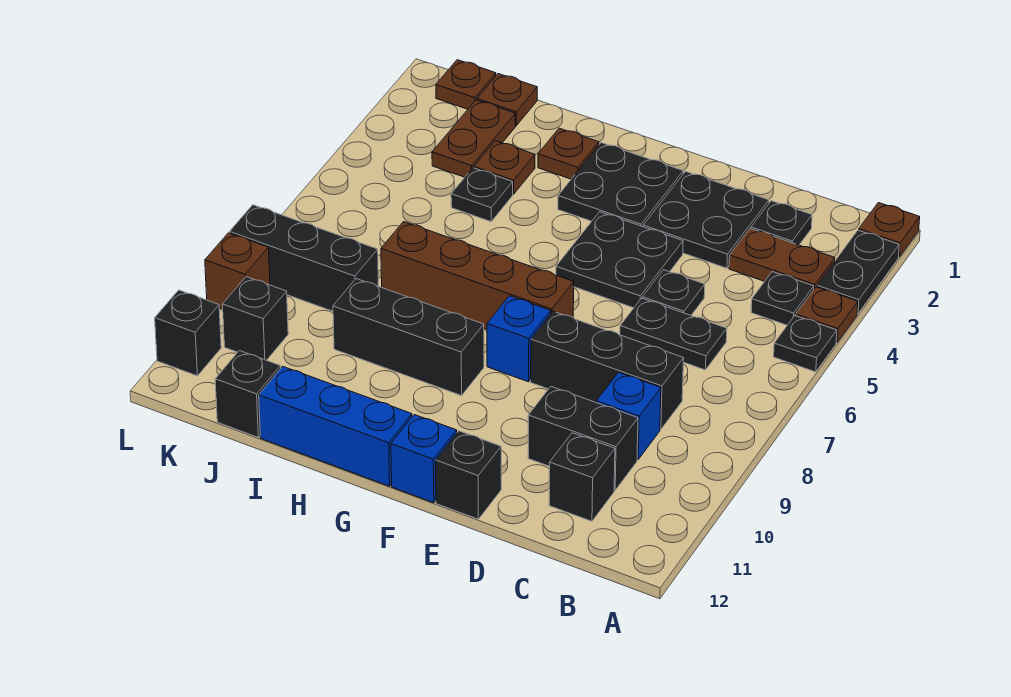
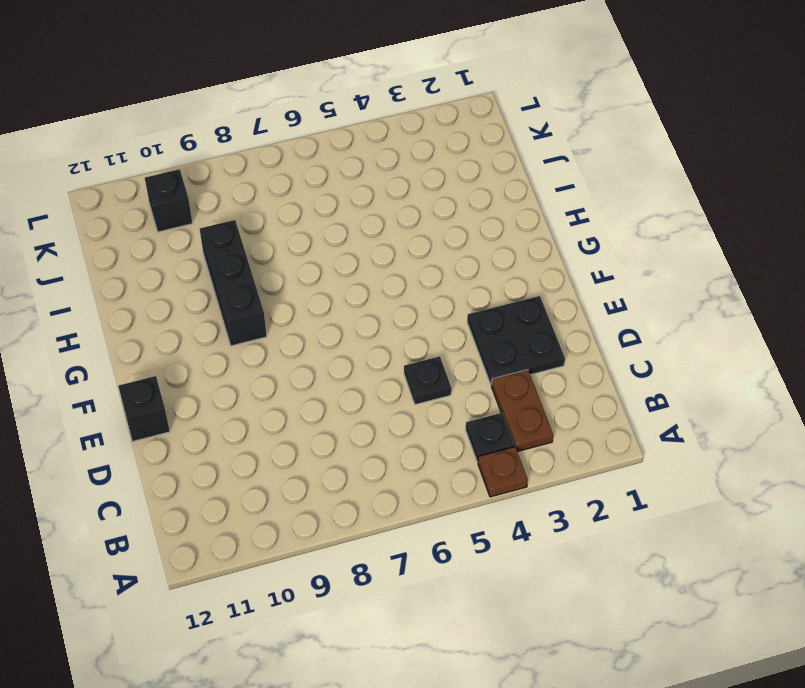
none -> brown plate A1 level 1
none -> black plate A2:A3 level 1
none -> black plate A5 level 1
none -> black plate C2 level 1

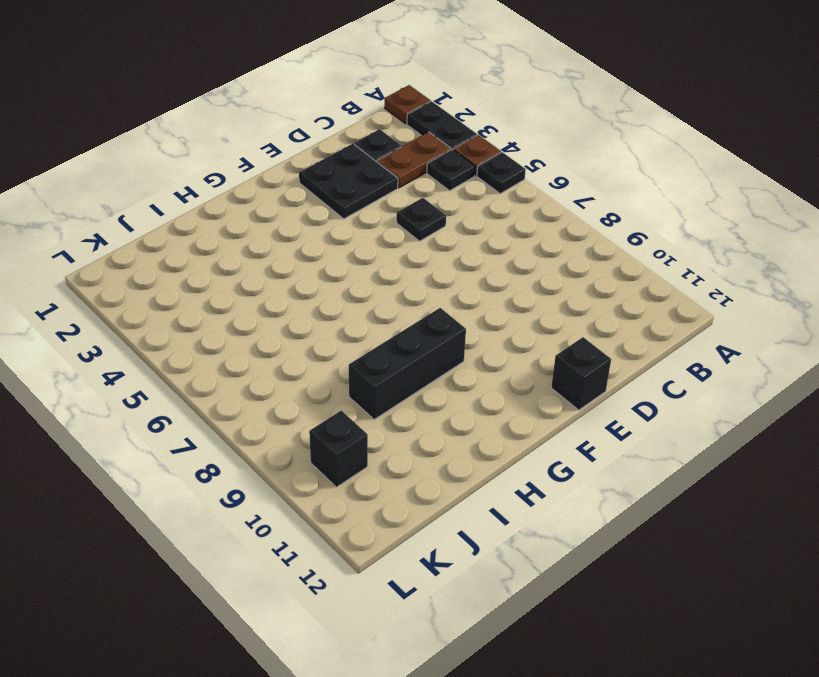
none -> black plate C6:D6 level 1
none -> black brick C8:E8 level 1
none -> blue brick C9 level 1
none -> black brick C10:D10 level 1

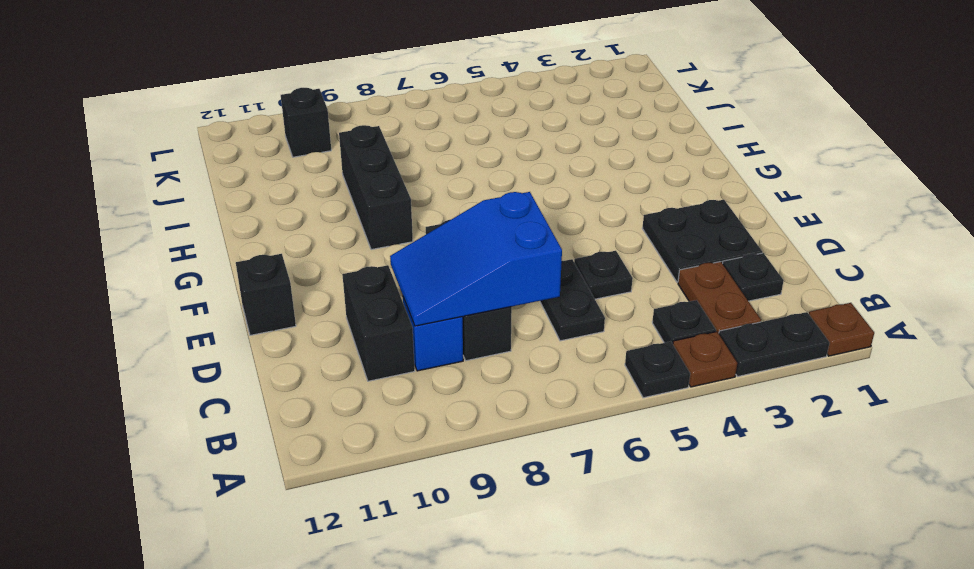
blue slope C7:D9 level 2 top 7 -> none
none -> black brick C11 level 1
none -> black plate E4:F5 level 1
none -> black plate F2:G3 level 1
none -> brown brick F7:I7 level 1

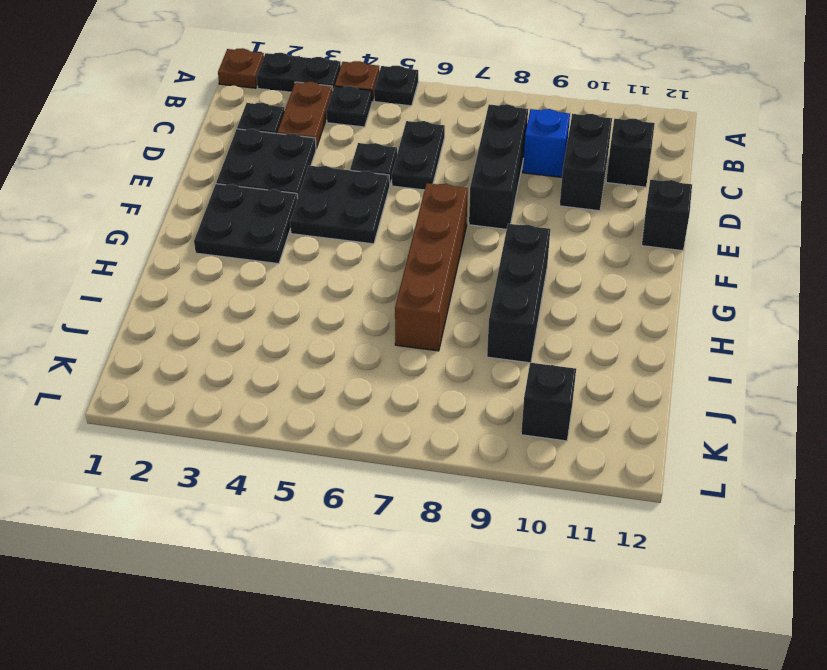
none -> blue brick F8 level 1
none -> blue brick F12 level 1
none -> blue brick G12:I12 level 1
none -> brown plate H2 level 1

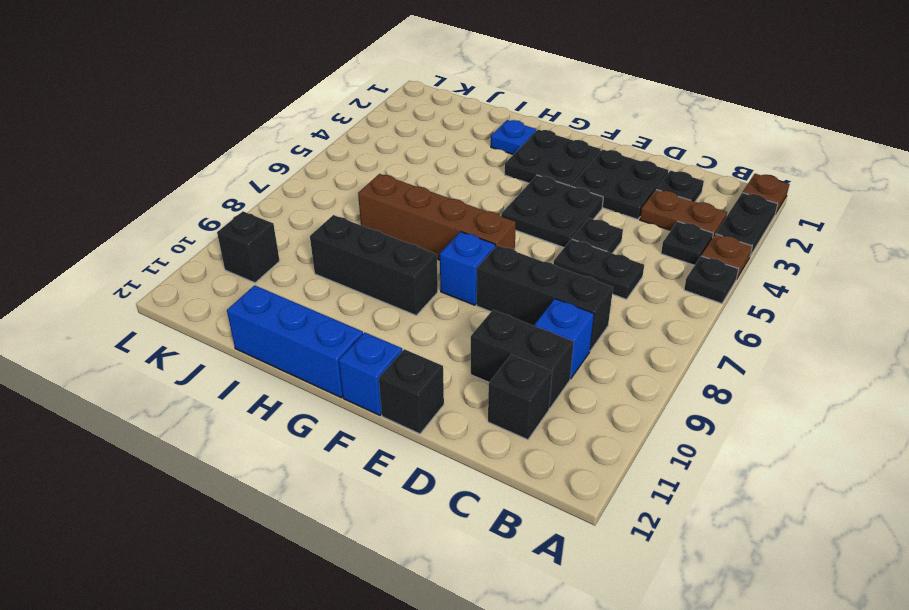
blue plate H2 level 1 -> brown plate H2 level 1
none -> brown plate I3 level 1
none -> black plate I4 level 1
none -> brown plate J1 level 1
none -> brown plate J2:J3 level 1

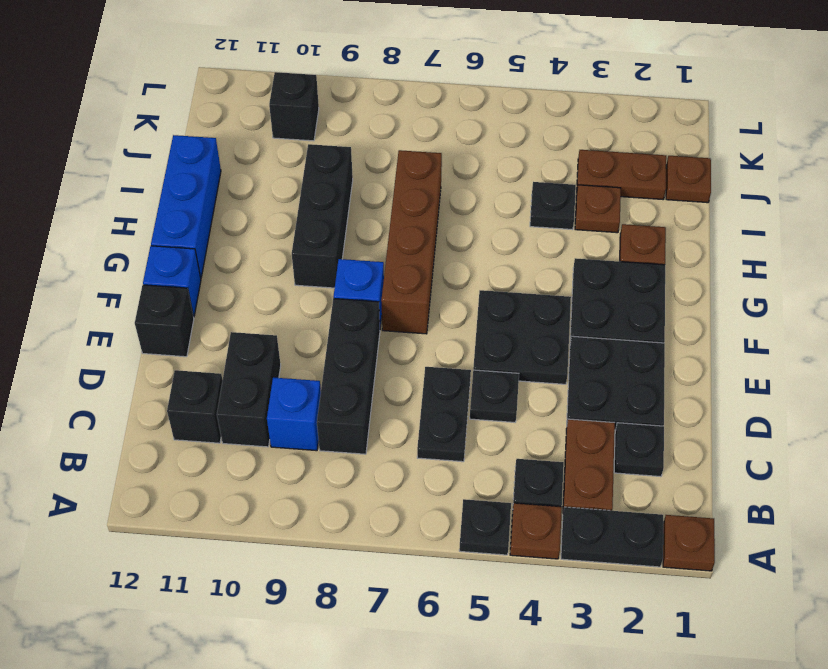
none -> black brick J8:L8 level 1
none -> black brick J12 level 1
none -> brown plate K1 level 1
none -> brown brick L9 level 1

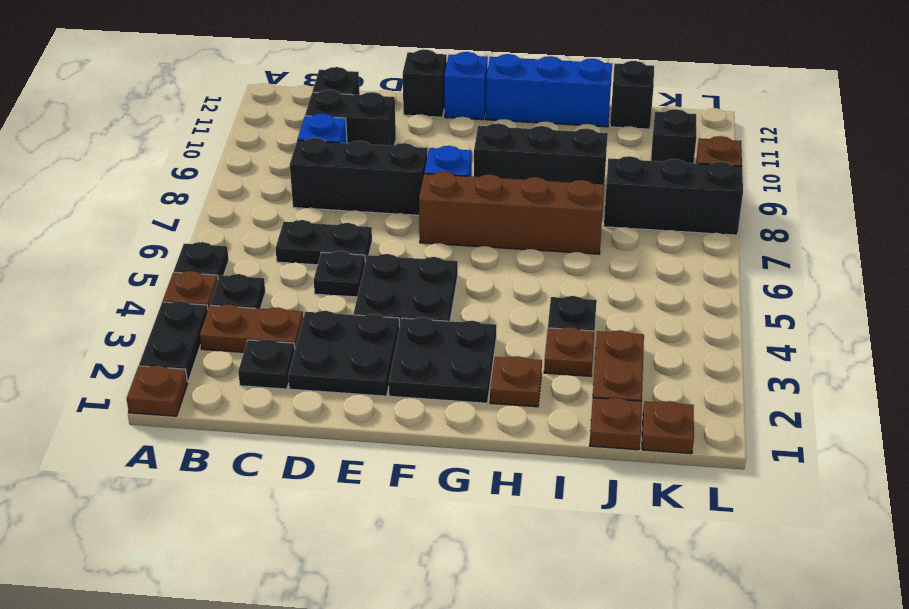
none -> black brick L11 level 1

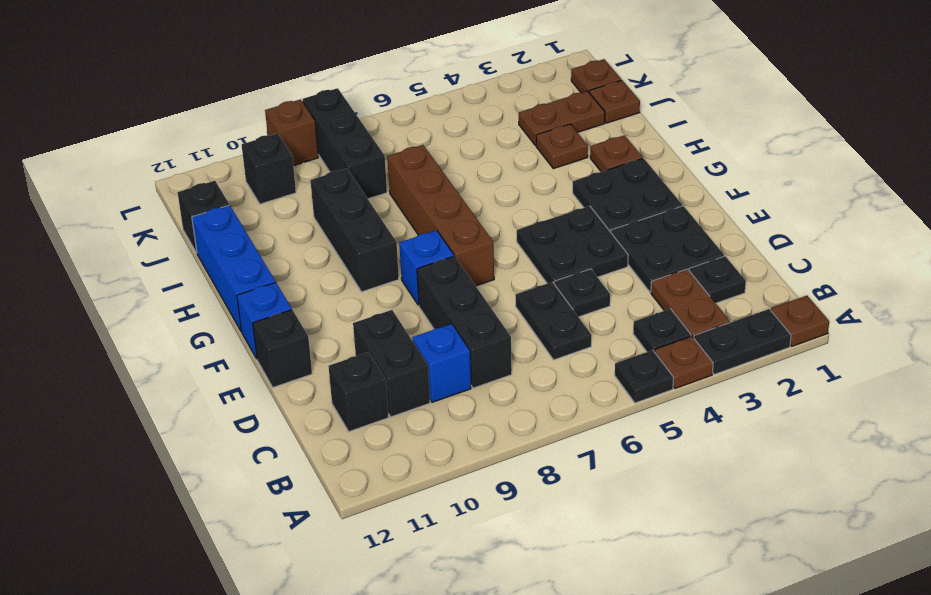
none -> black plate I4 level 1
none -> black brick L11 level 1

